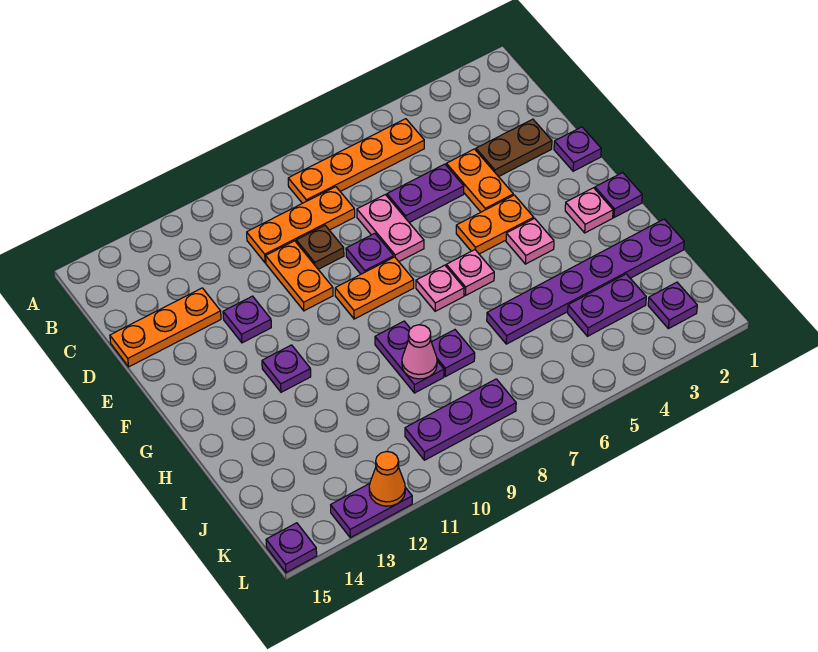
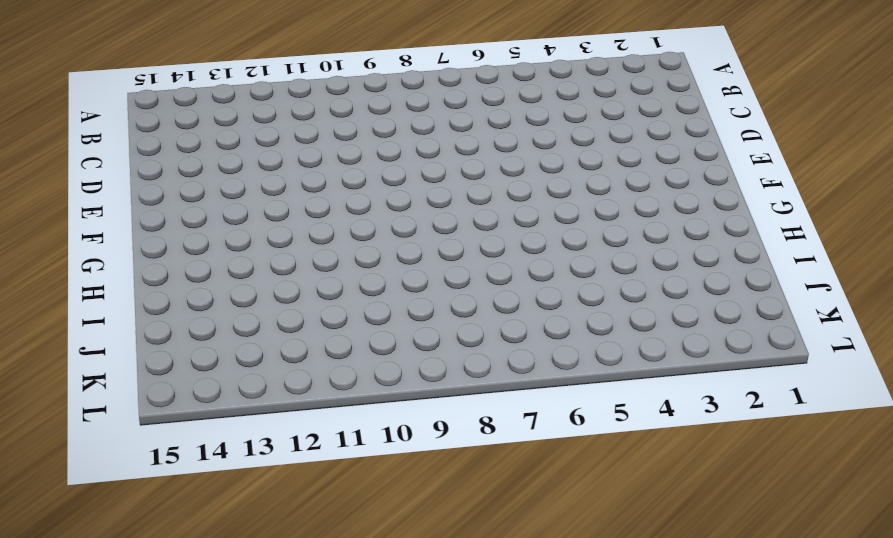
none -> orange plate B5:B8 level 1
none -> orange plate C8:C10 level 1
none -> brown plate D2:D3 level 1
none -> orange plate D4:E4 level 1

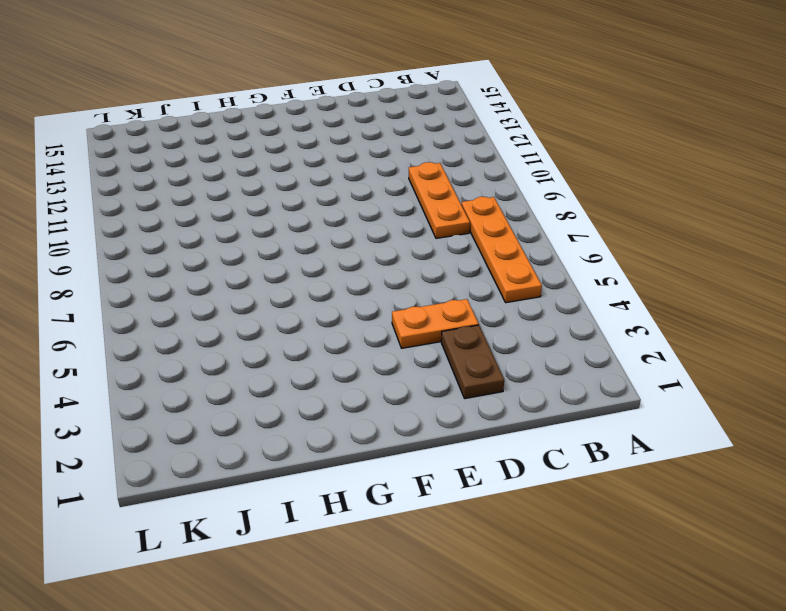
none -> purple plate D5:D6 level 1
none -> pink plate D7:E7 level 1
none -> brown plate D9 level 1
none -> orange plate D10:E10 level 1

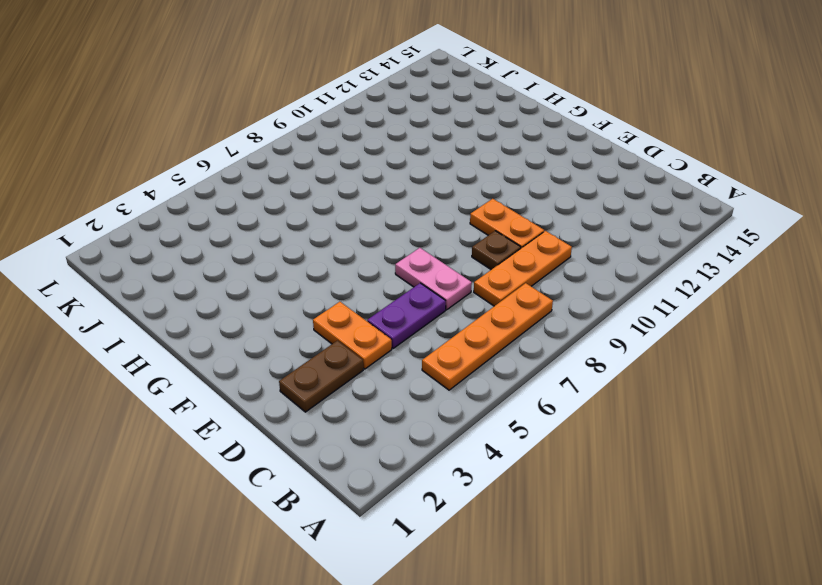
none -> orange plate D13:D15 level 1
none -> purple plate E1 level 1
none -> purple plate E8 level 1
none -> purple plate E12 level 1

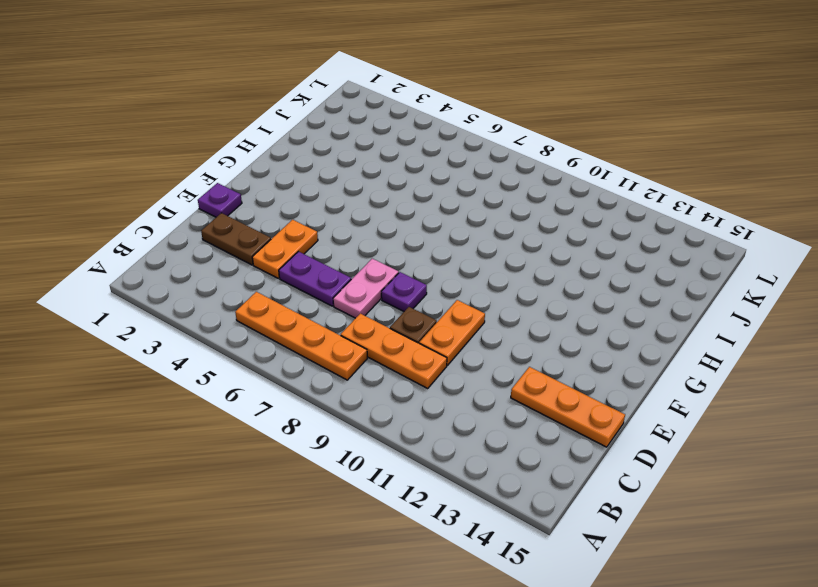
none -> purple plate E12 level 1
none -> orange plate F4:F5 level 1
none -> orange plate F8:F9 level 1
none -> purple plate G1 level 1

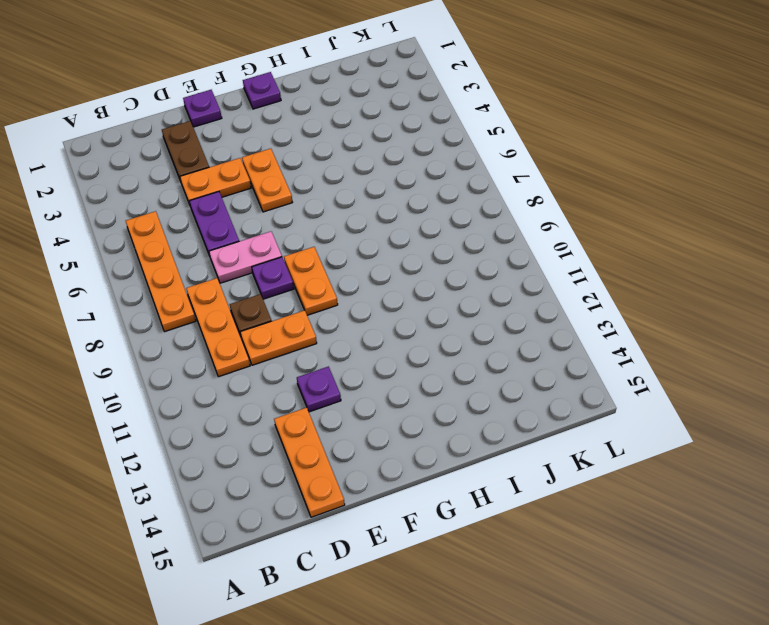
none -> pink plate G2 level 1
none -> pink plate G4 level 1
none -> pink plate G6 level 1
none -> pink plate G7 level 1

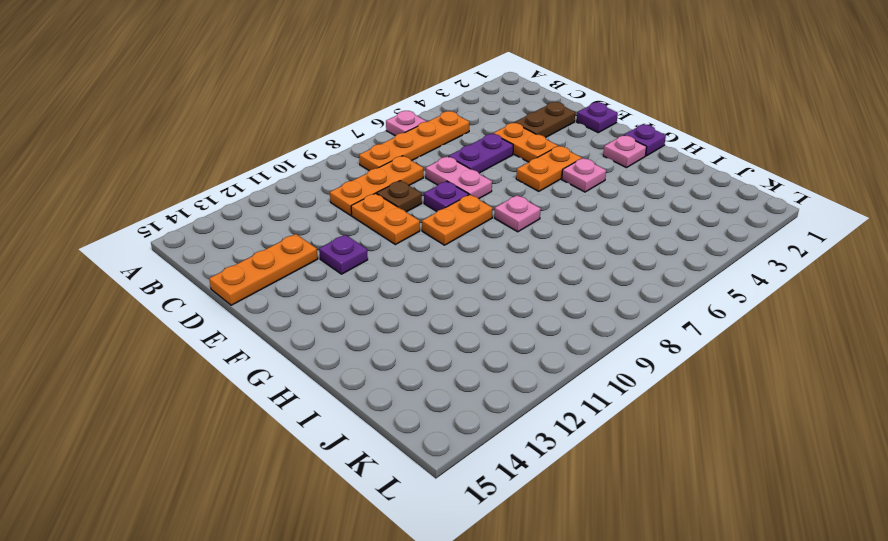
pink plate A6 level 1 -> pink plate G6 level 1
none -> purple plate G12 level 1
none -> purple plate H9:I9 level 1
none -> purple plate I1:I6 level 1
none -> purple plate I8 level 1

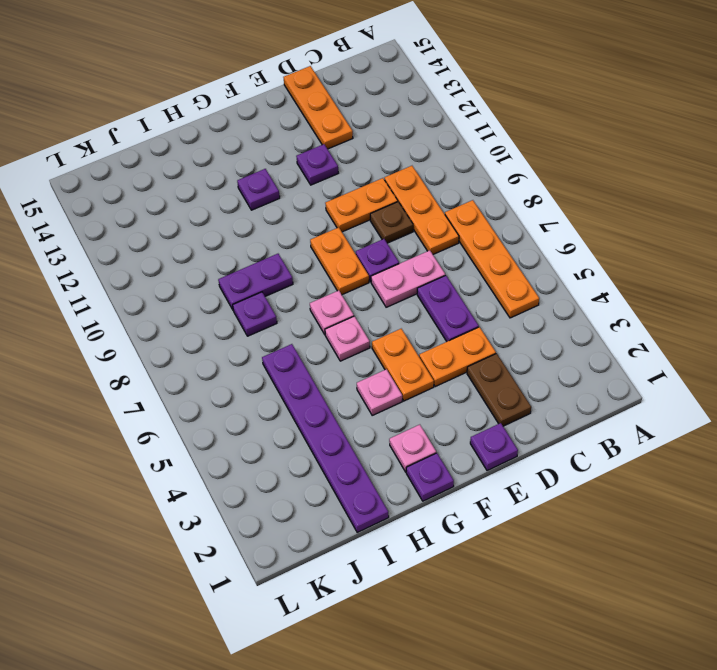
none -> purple plate J3:J4 level 1
none -> purple plate K2 level 1
none -> purple plate K8:K10 level 1
none -> purple plate L12:L13 level 1

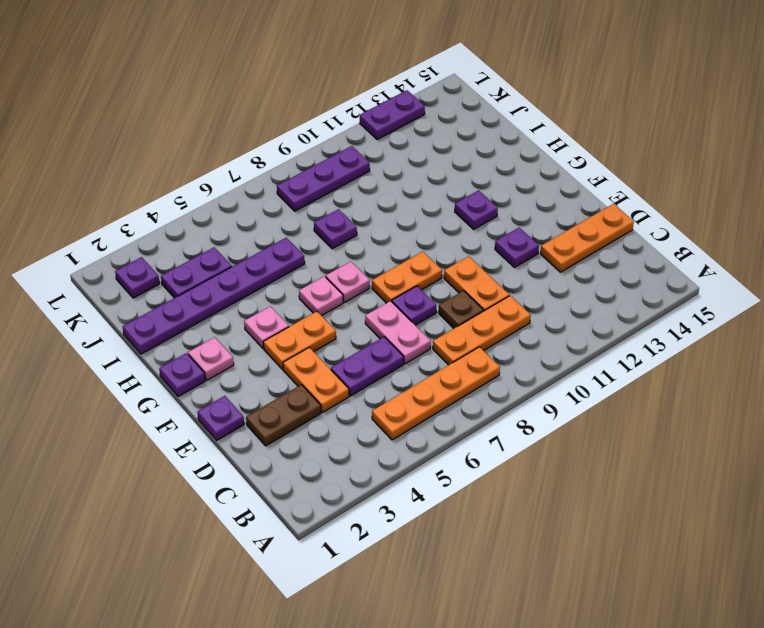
none -> purple plate H9:I9 level 1
none -> purple plate L15 level 1
none -> pink cone I9 level 2
none -> orange cone L12 level 2

